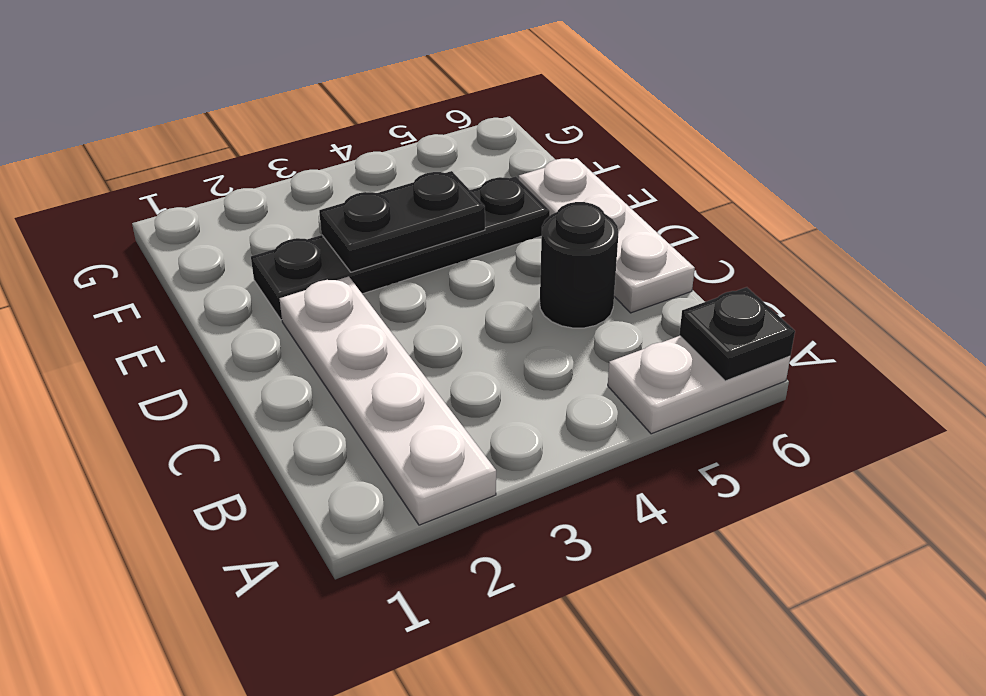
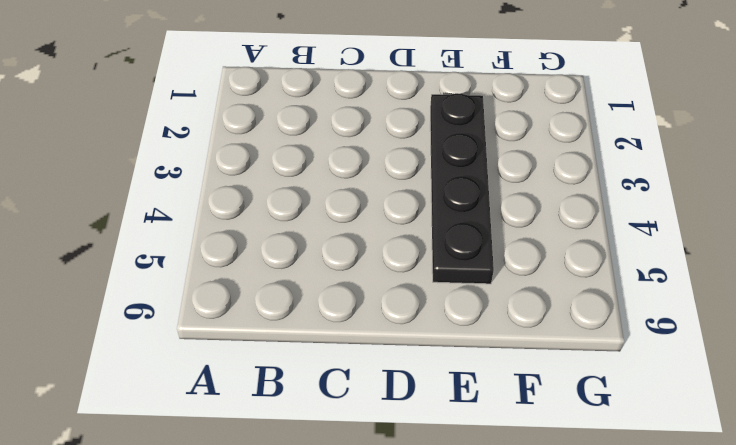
none -> white plate A2:D2 level 1
none -> white plate A5:A6 level 1

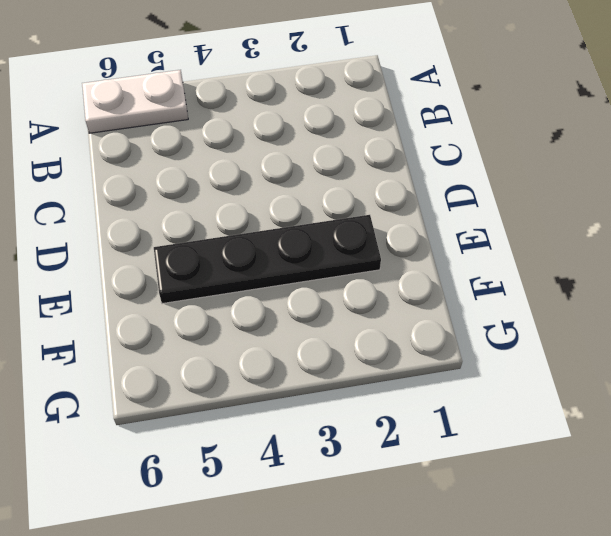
none -> white plate A2:D2 level 1
none -> black round brick C5 level 1

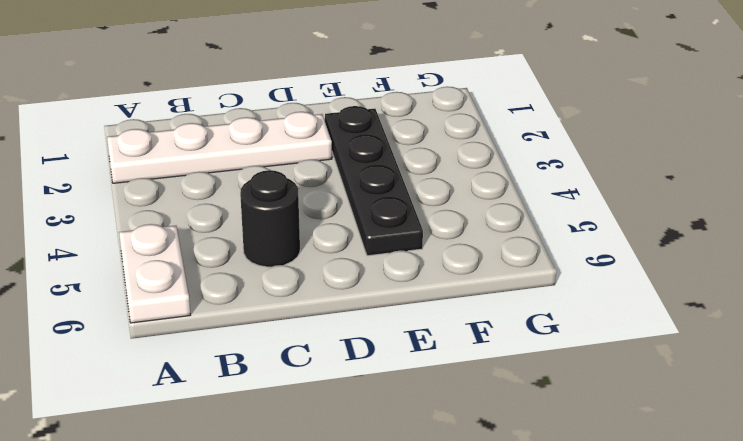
none -> white plate C6:E6 level 1
none -> black plate A6 level 2

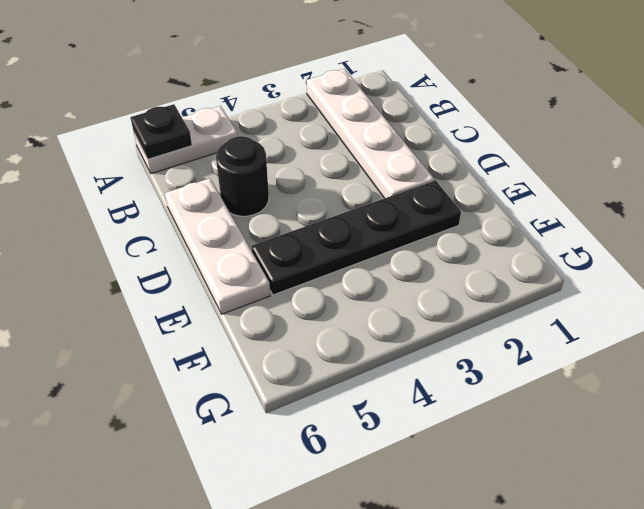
none -> black plate E3:E4 level 2

